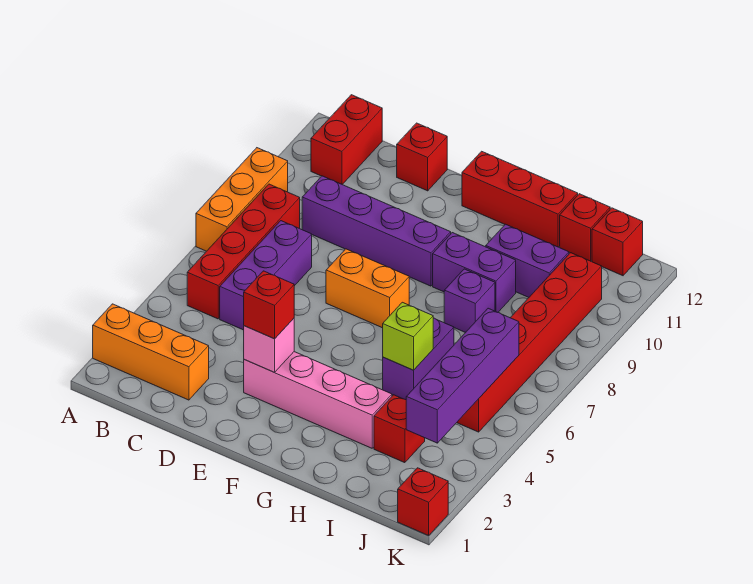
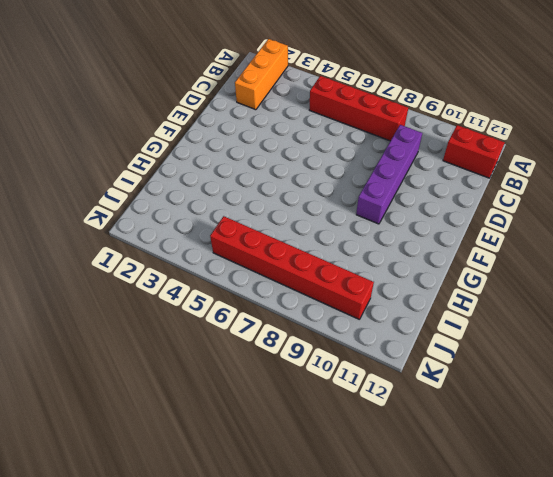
none -> orange brick A7:A9 level 1
none -> purple brick C5:C7 level 1
none -> red brick D12 level 1

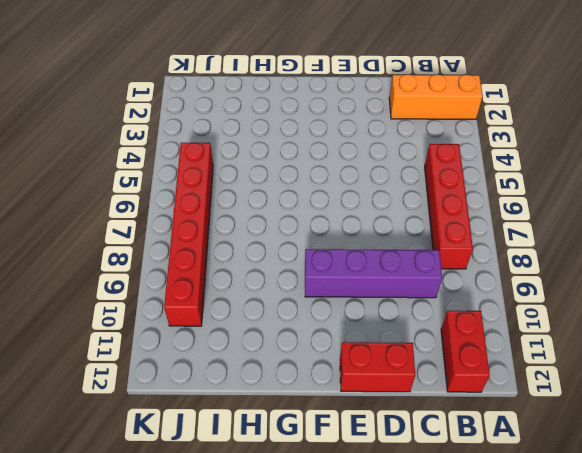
red brick D12:E12 level 1 -> red brick D12 level 1
none -> orange brick A7:A9 level 1
none -> purple brick C5:C7 level 1
none -> pink brick E3:H3 level 1

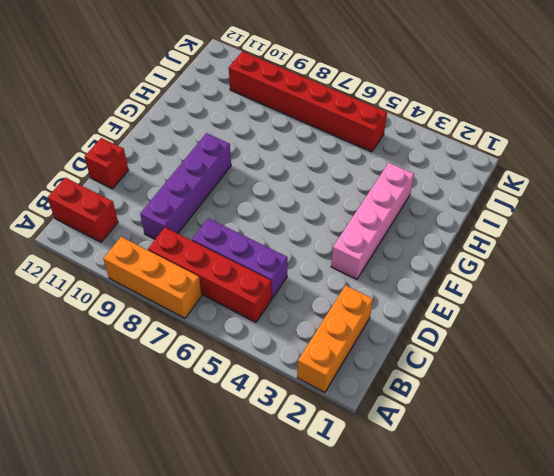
none -> orange brick E7:F7 level 1
none -> red brick F12:H12 level 1
none -> purple brick G9:H9 level 1

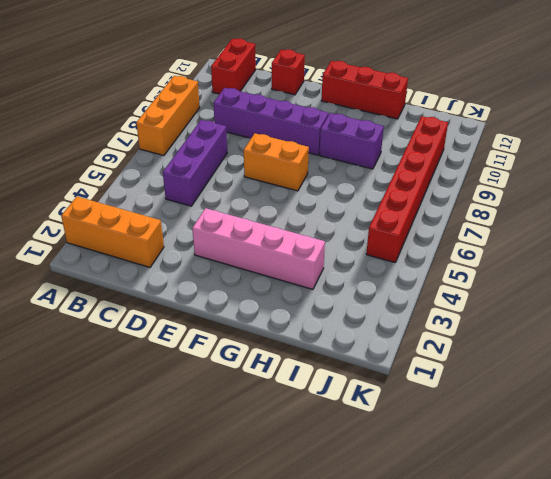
none -> red brick B5:B8 level 1
none -> purple brick H5:H6 level 1
none -> purple brick H8 level 1

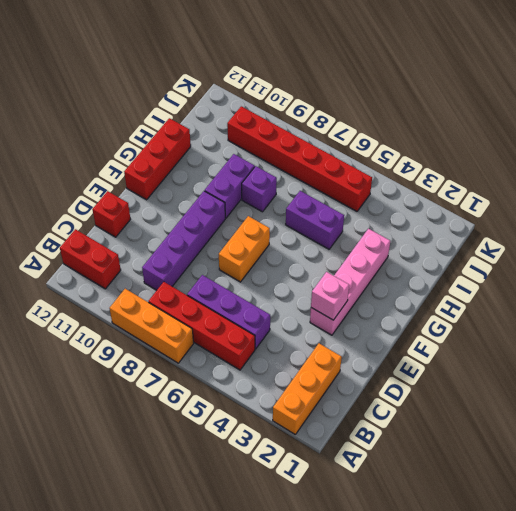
none -> purple brick H10:I10 level 1
none -> red brick I3 level 1
none -> red brick I12 level 1

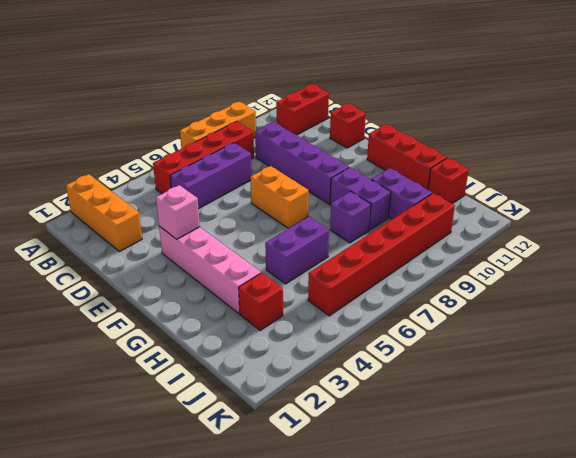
none -> red brick J12 level 1
none -> red brick K1 level 1
none -> lime brick H5 level 2

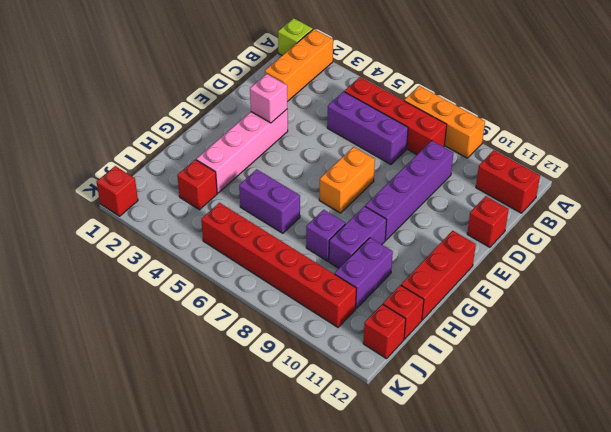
lime brick A1 level 1 -> lime brick H5 level 2
none -> purple brick J3:J6 level 2
none -> red brick E3 level 3

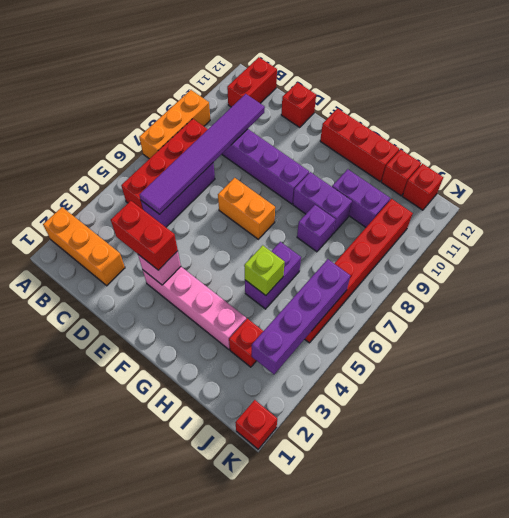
purple tile C5:C10 level 2 -> none
red brick D3:E3 level 3 -> red brick E3 level 3

